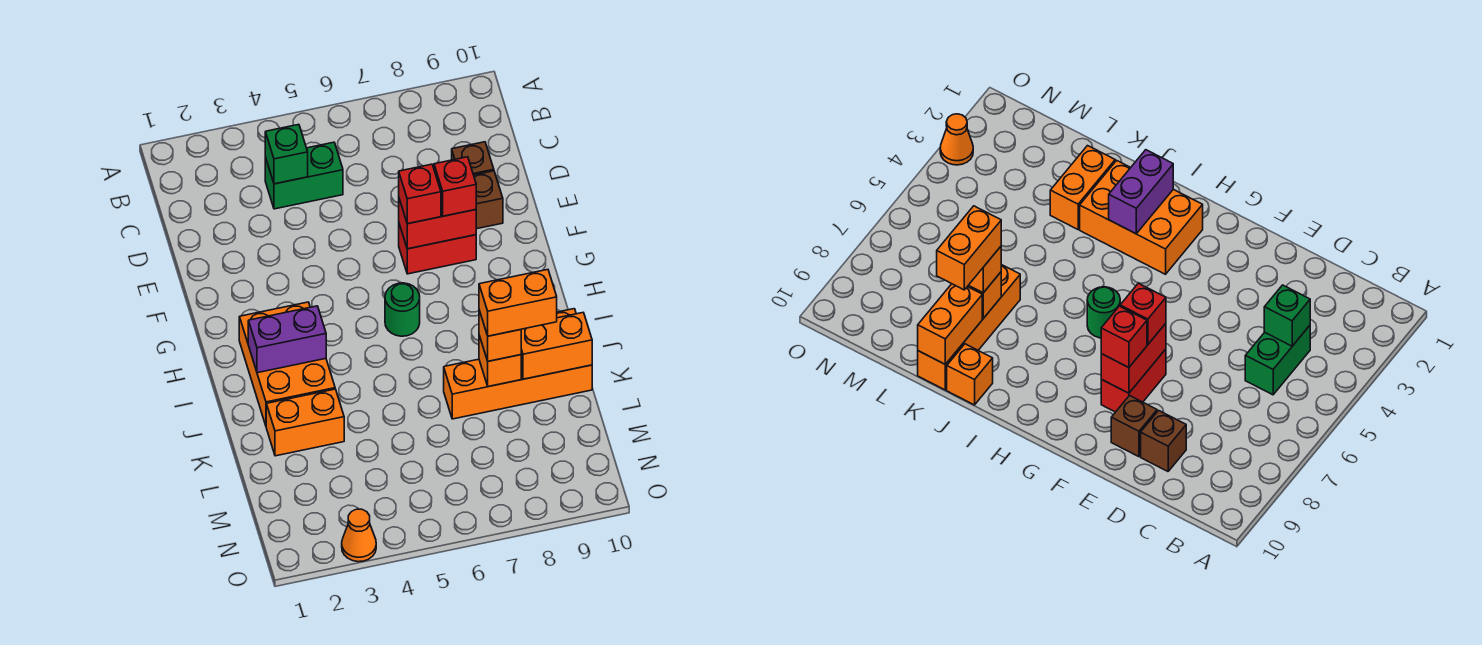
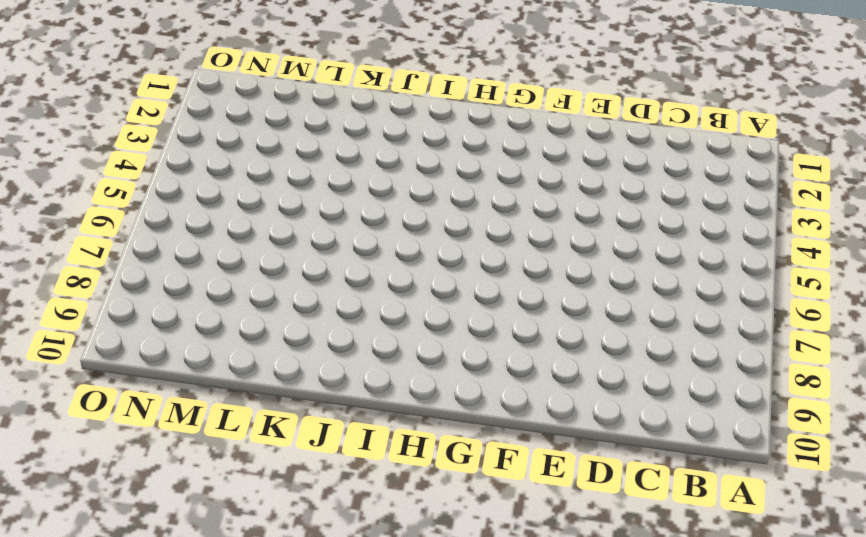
none -> green brick C4:C5 level 1
none -> brown brick D9 level 1
none -> brown brick E9 level 1

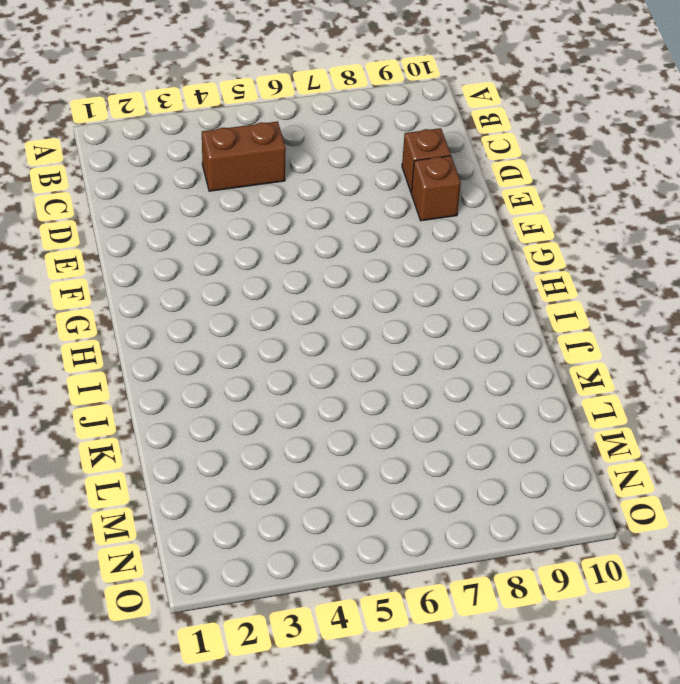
brown brick C4:C5 level 1 -> green brick C4:C5 level 1
none -> red brick F7:F8 level 1
none -> orange brick H2:J3 level 1
none -> green round brick H6 level 1

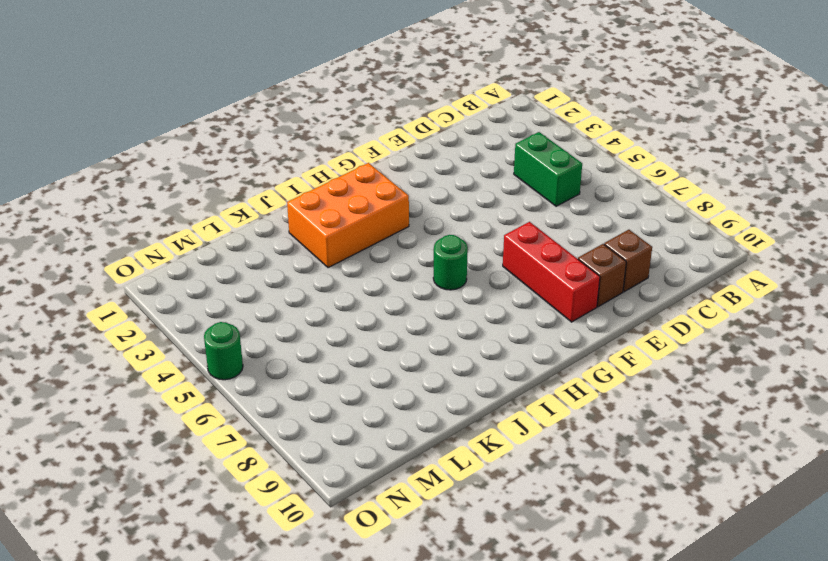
red brick F7:F9 level 1 -> red brick F7:F8 level 1
green round brick O5 level 1 -> none
none -> orange brick J10 level 1
none -> orange brick K2:K3 level 1
none -> orange brick K7:K10 level 1

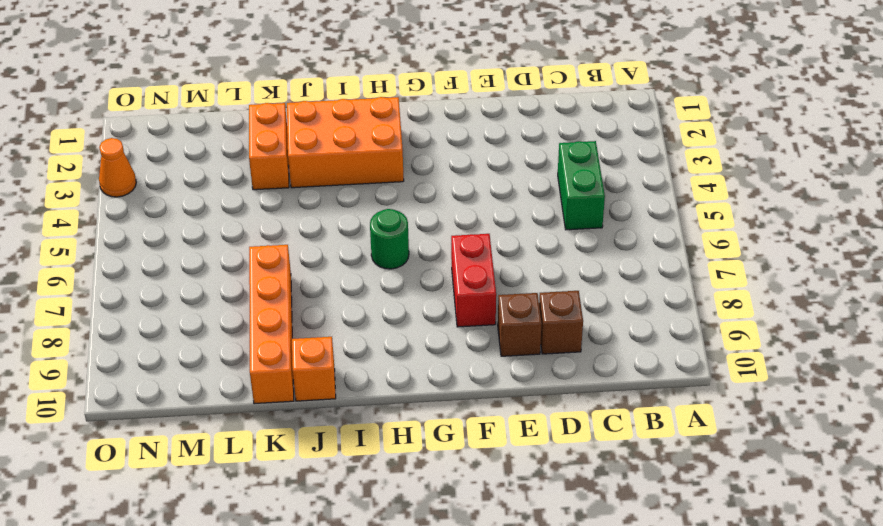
none -> green brick C4 level 2
none -> red brick F7:F8 level 2
none -> purple brick I2:I3 level 2

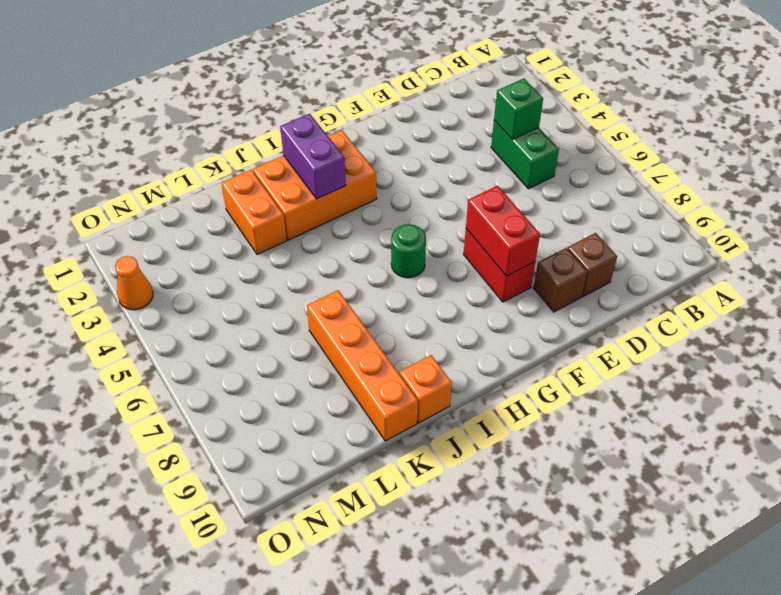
none -> orange brick K8 level 2
none -> orange brick K9:K10 level 2
none -> red brick F7 level 3

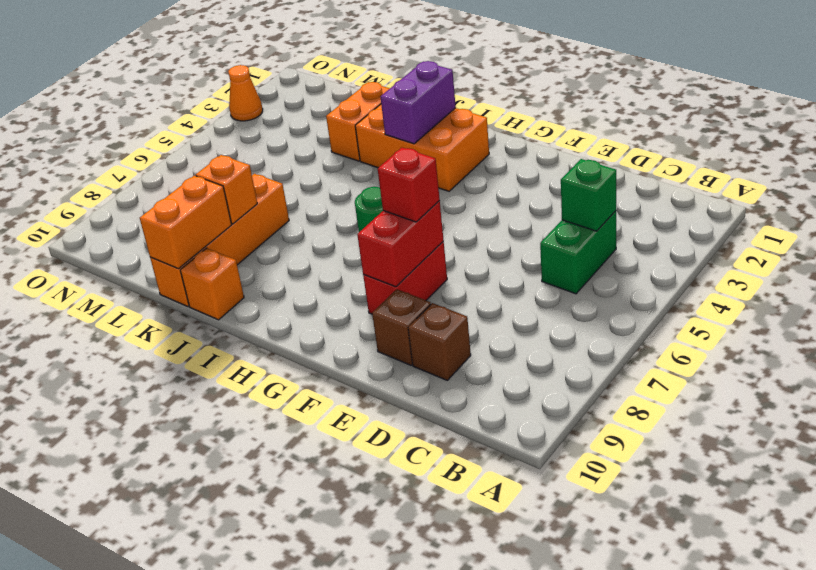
none -> red brick F8 level 3
none -> orange brick K8 level 3
none -> orange brick K8:K9 level 4

